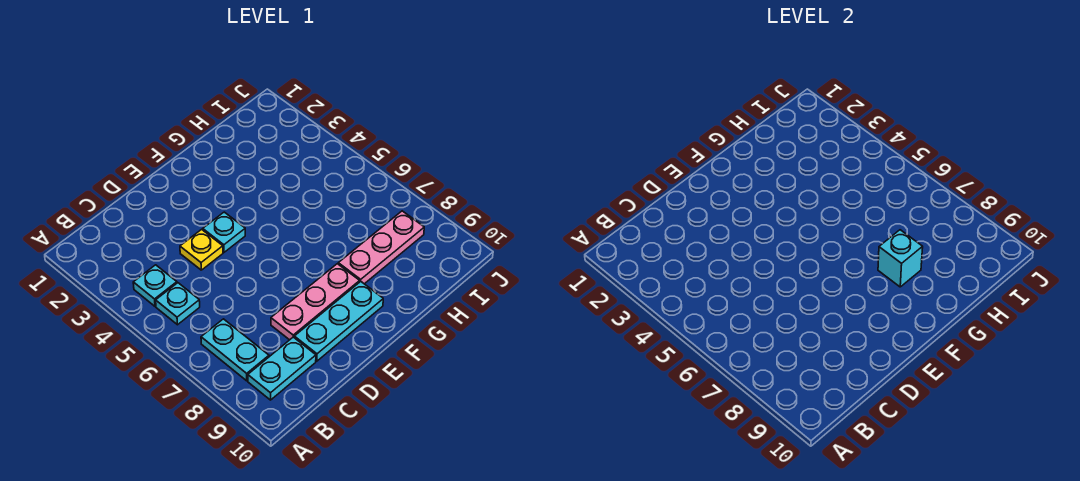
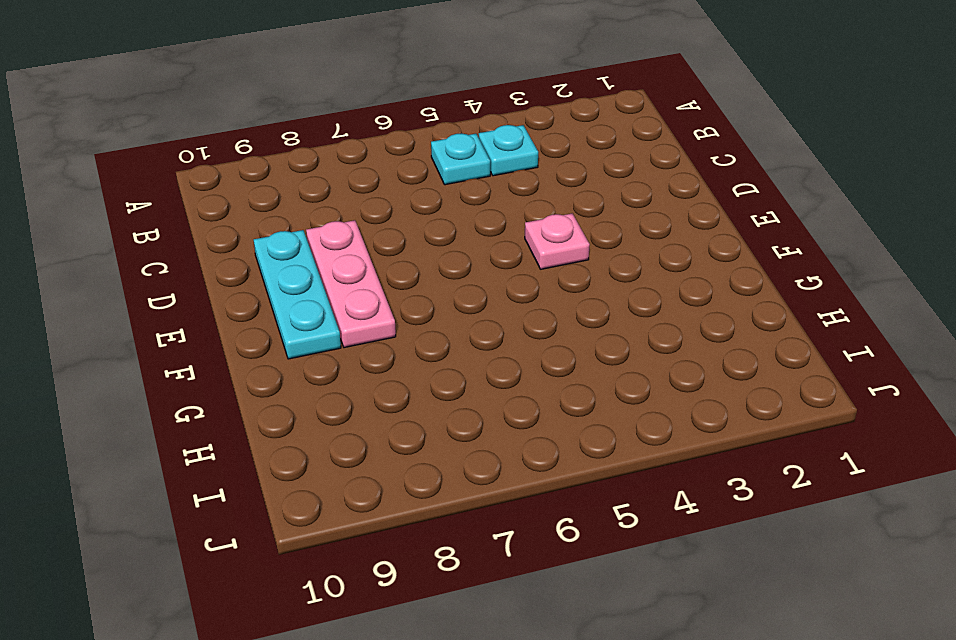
pink plate E4 level 1 -> cyan plate E4 level 1
none -> cyan plate B7:B8 level 1
none -> cyan plate B9:C9 level 1

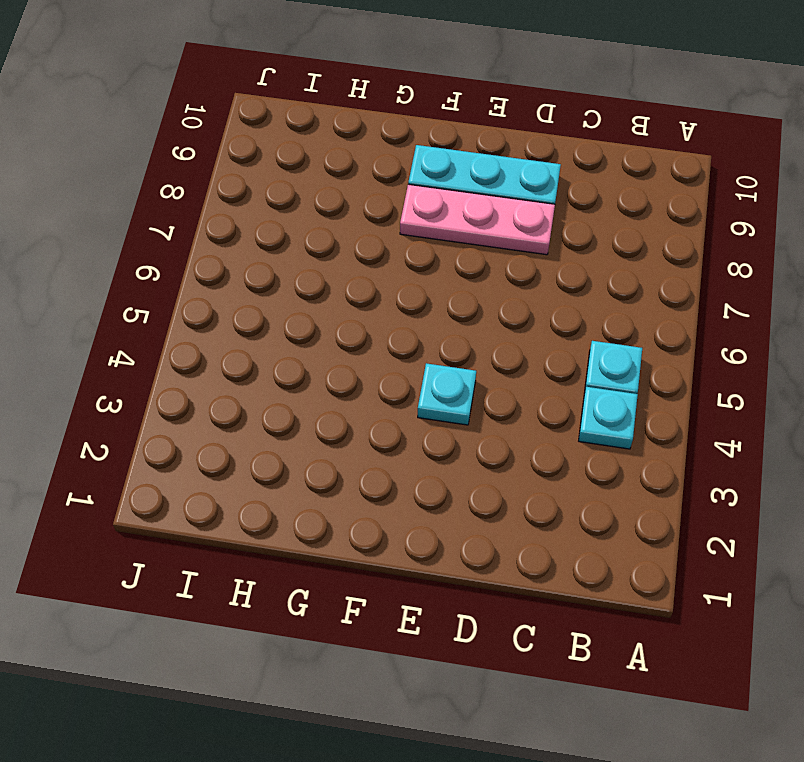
none -> cyan plate B7:B8 level 1
none -> cyan plate B9:C9 level 1

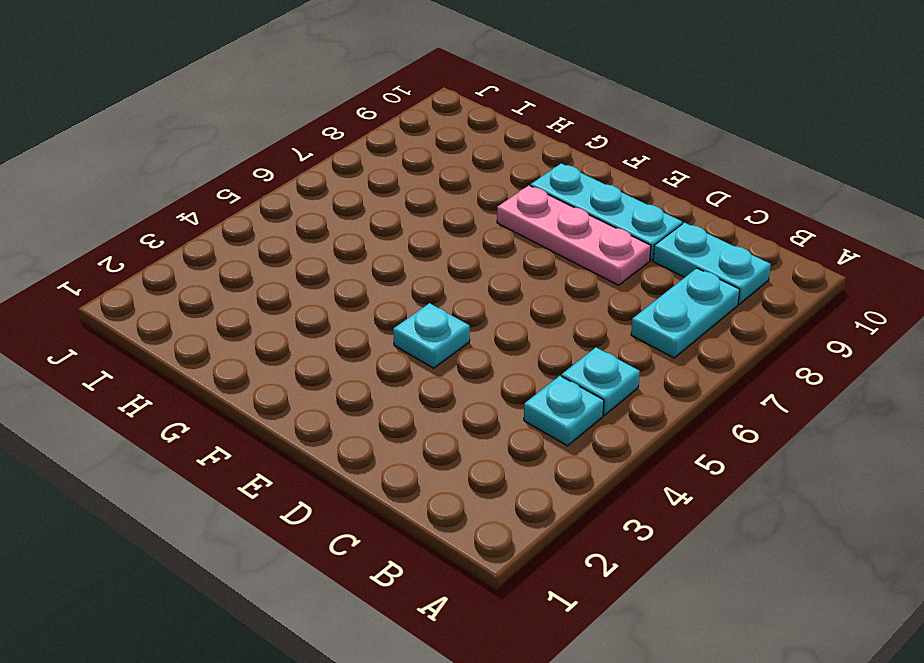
none -> yellow plate D4 level 1
none -> pink plate G8:I8 level 1

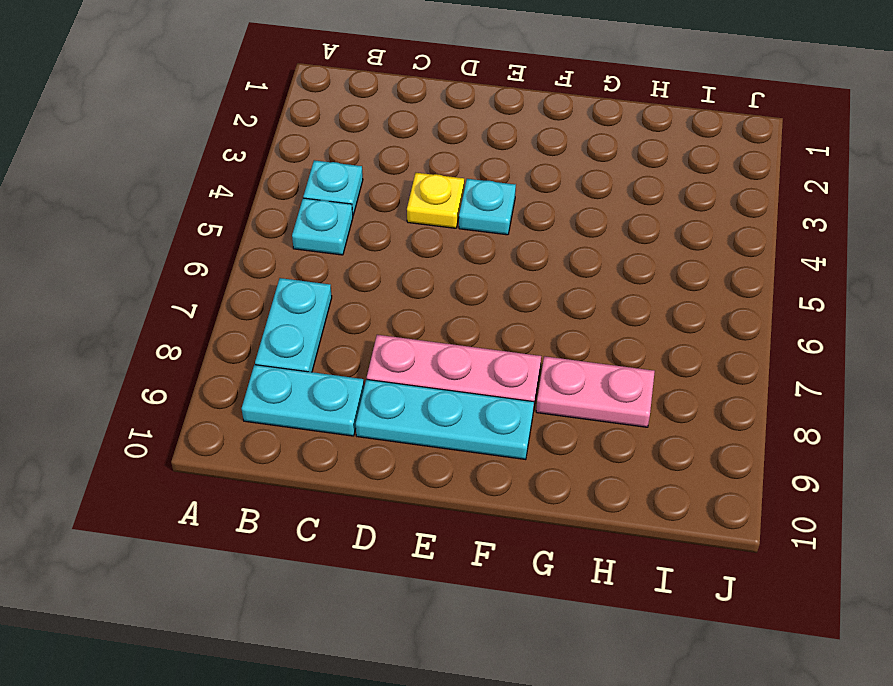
pink plate G8:H8 level 1 -> pink plate G8:I8 level 1
none -> cyan brick G8 level 2

